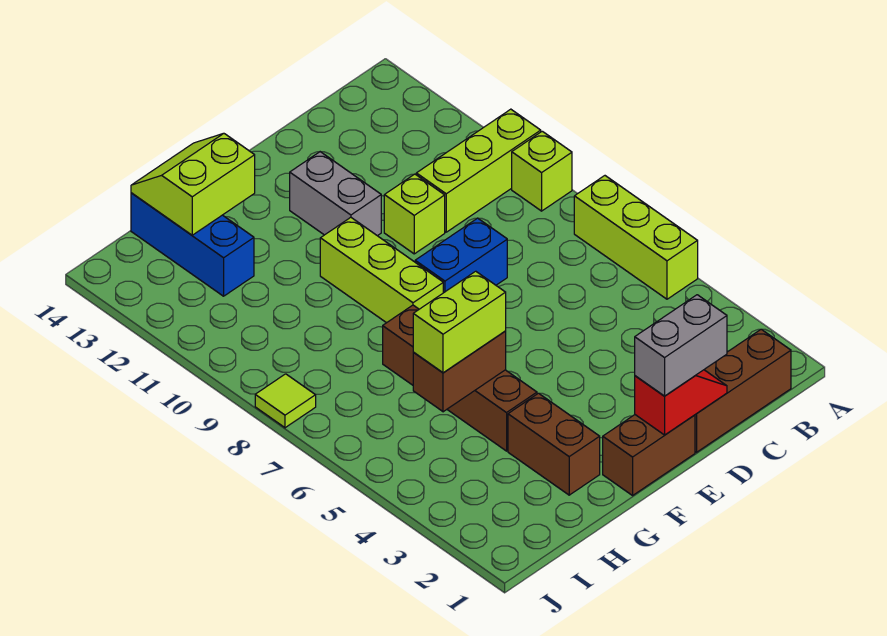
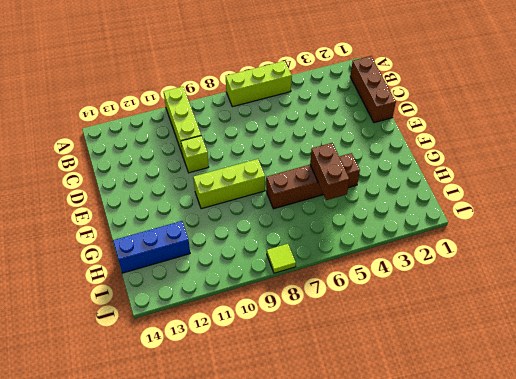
none -> lime brick A9 level 1
none -> blue brick D8:E8 level 1
none -> brown brick E1:F1 level 1

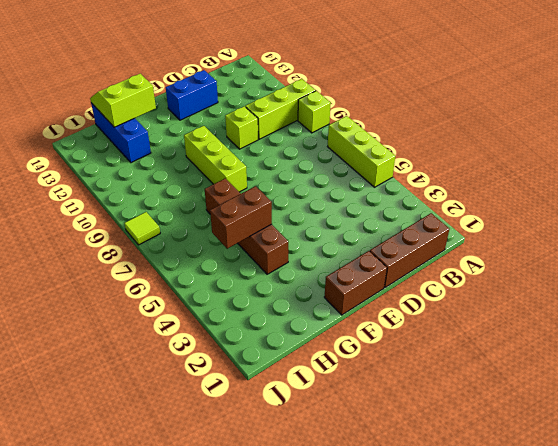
blue brick D13:E13 level 1 -> blue brick D8:E8 level 1
none -> grey brick E11:E12 level 1
none -> brown brick G2:G3 level 1
none -> red slope D1:E1 level 2 top E

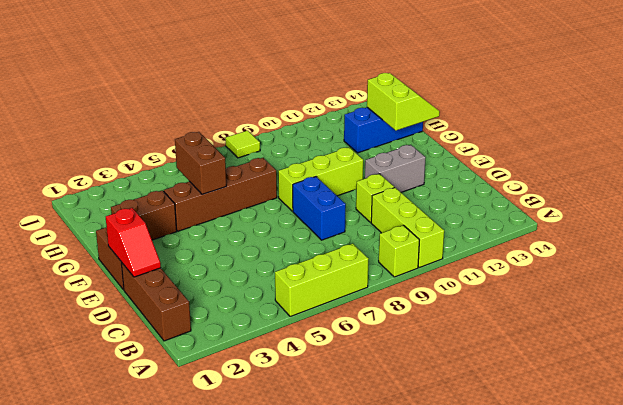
none -> grey brick D1:E1 level 3
none -> lime brick G5:H5 level 3

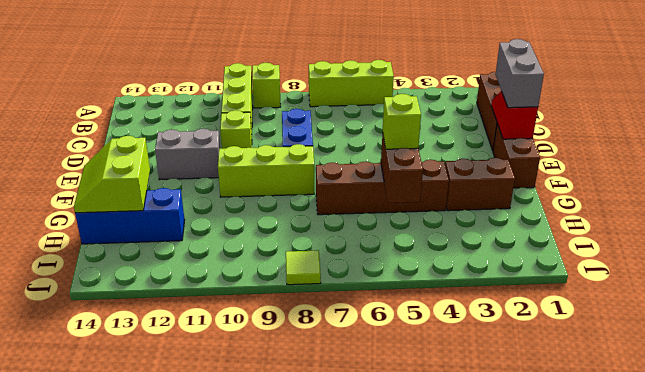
lime brick G5 level 3 -> lime brick G5:H5 level 3

